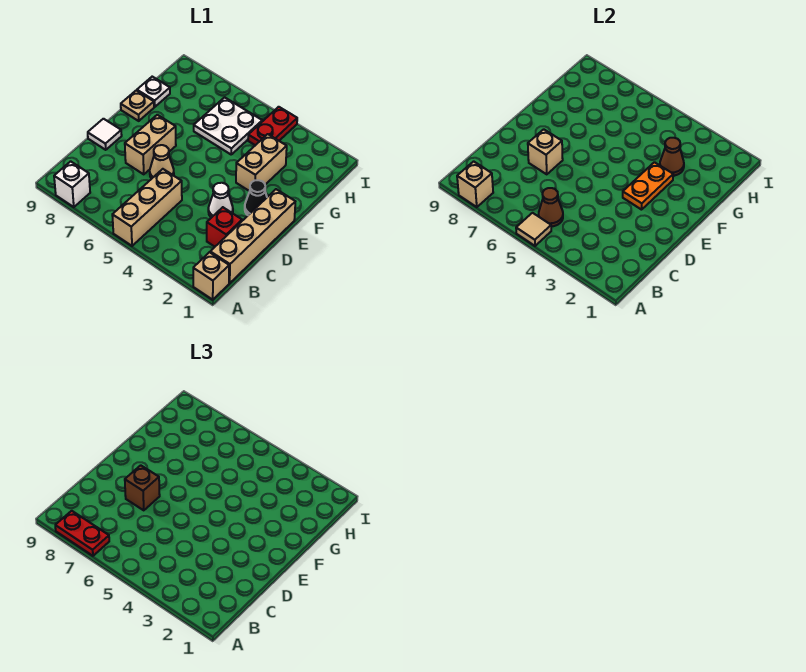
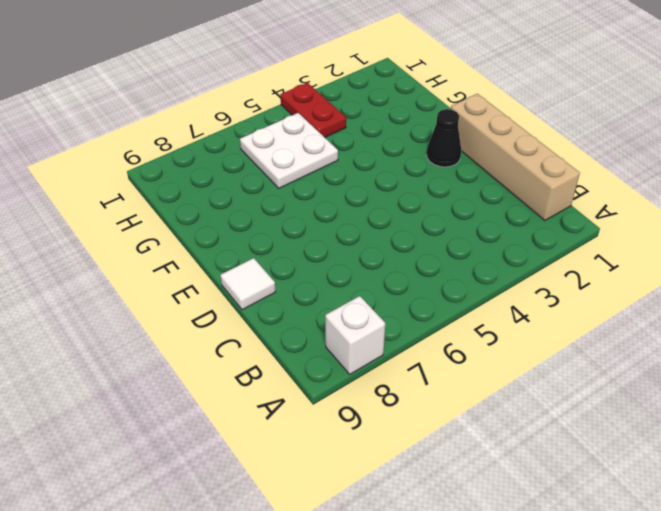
none -> tan brick A1 level 1
none -> tan brick A5:C5 level 1
none -> red brick C2 level 1

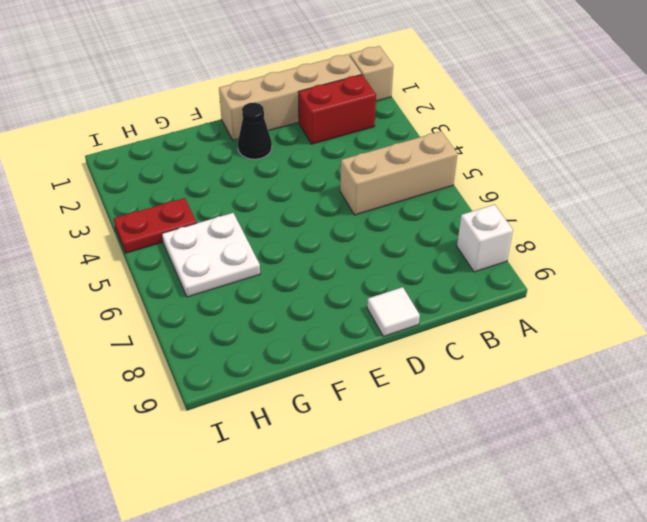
red brick B2:C2 level 1 -> red brick C2 level 1
none -> white cone D3 level 1
none -> tan cone D6 level 1
none -> tan brick D7:E7 level 1

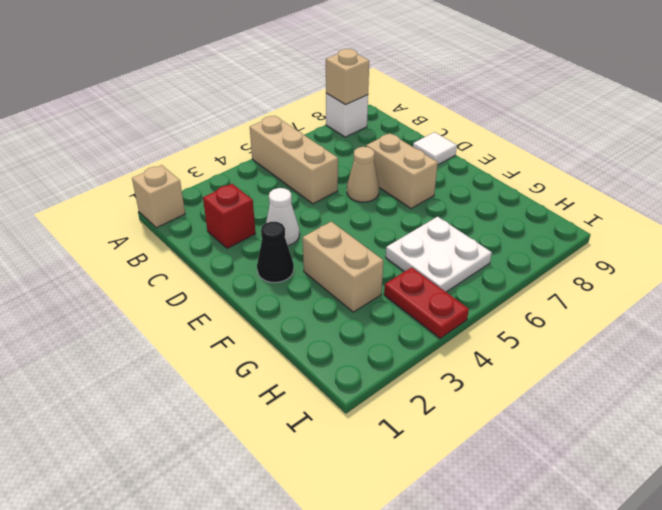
none -> tan brick B1:E1 level 1
none -> tan plate F9 level 1
none -> white plate G9 level 1

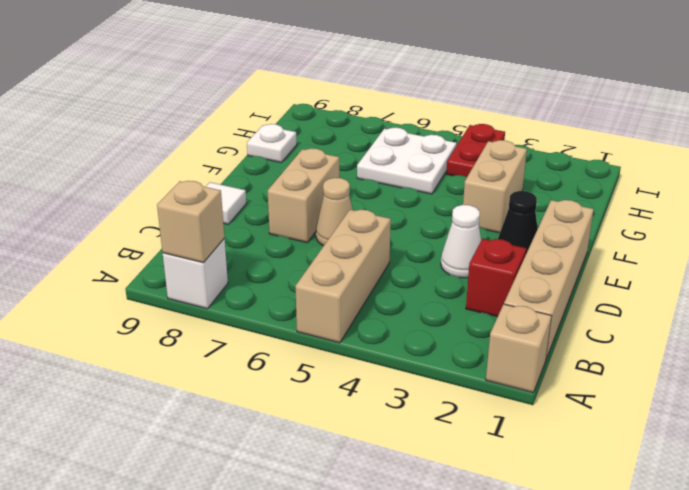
none -> tan plate F9 level 1
none -> tan tile A5 level 2
none -> brown cone B5 level 2

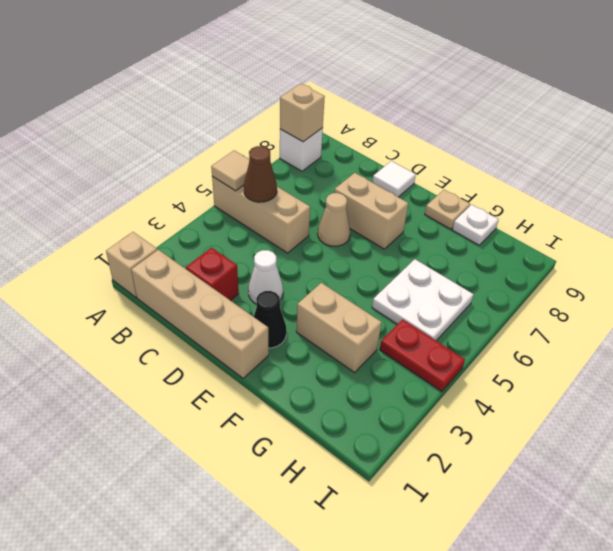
none -> tan brick D7 level 2
none -> orange plate E3:F3 level 2
none -> brown cone G3 level 2

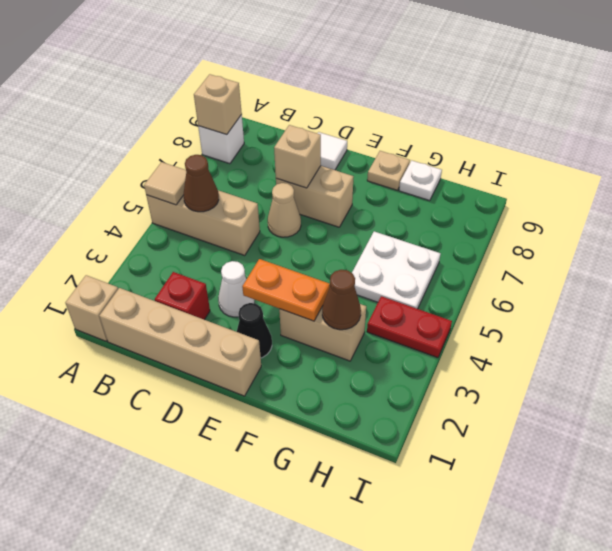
none -> red plate A7:A8 level 3
none -> brown brick D7 level 3

